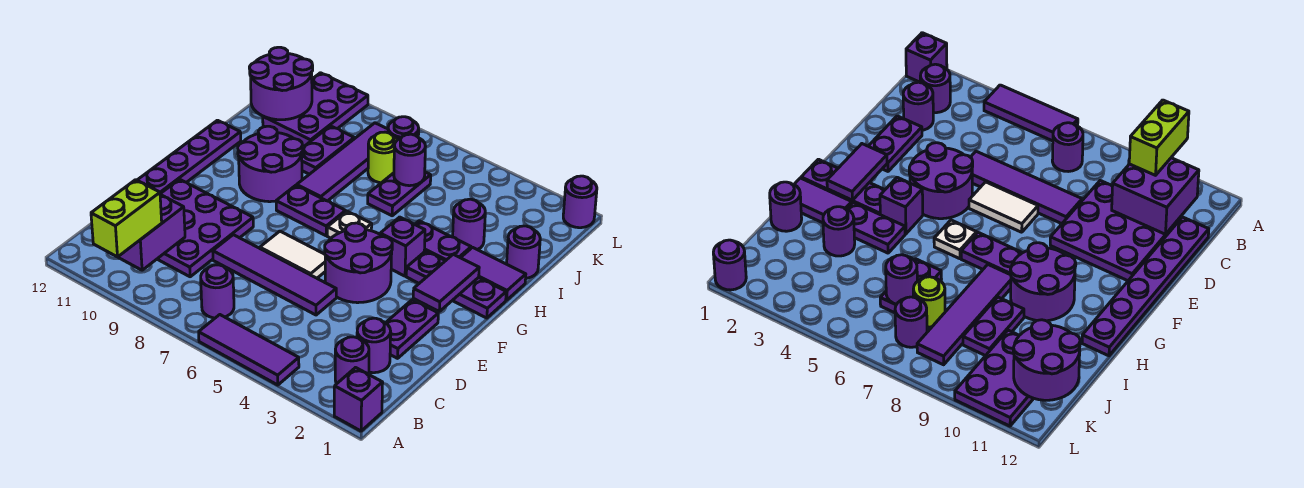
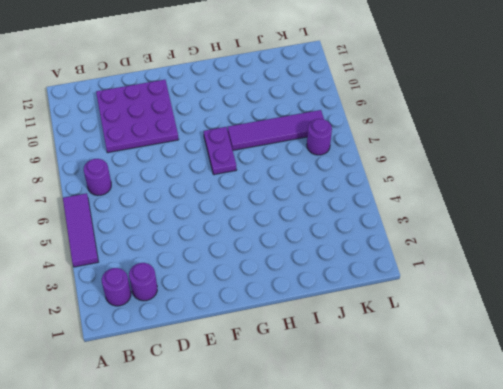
none -> purple brick A1 level 1
none -> purple plate C12:H12 level 1
none -> purple plate D2:E2 level 1
none -> purple tile D5:D8 level 1

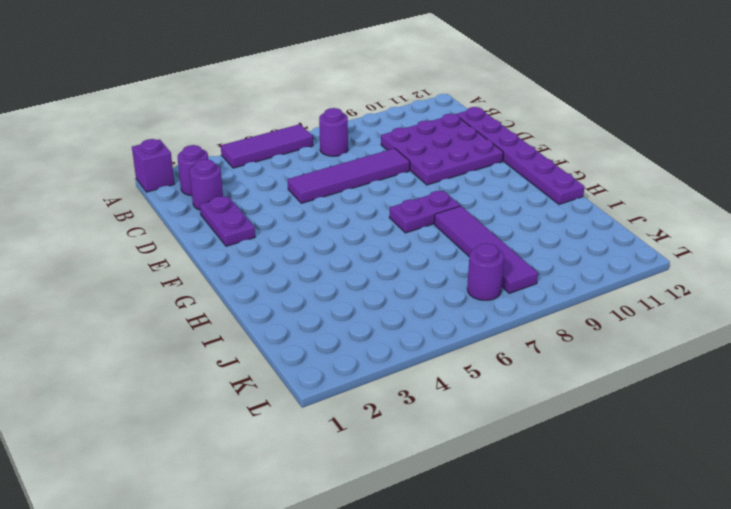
none -> purple round brick E4:F5 level 1
none -> white tile E6:E7 level 1
none -> purple plate G1:G3 level 1
none -> purple brick G4 level 1

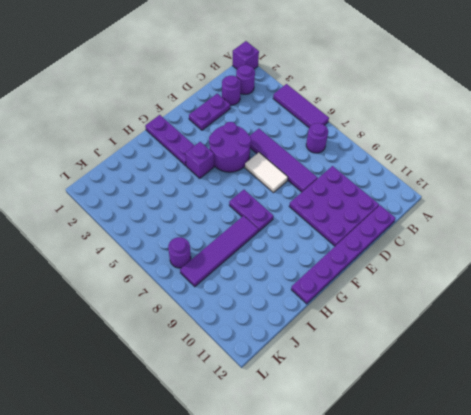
none -> white plate G6 level 1
none -> purple round brick G9:H10 level 1
none -> purple tile H1:H2 level 1
none -> purple plate H3:H4 level 1

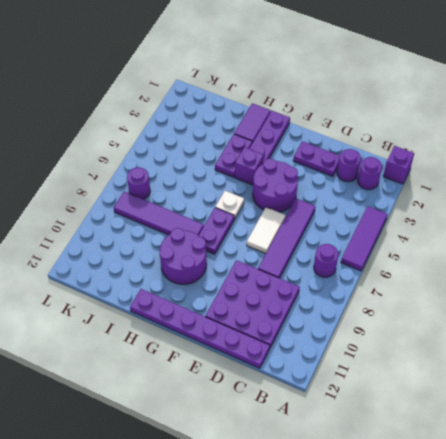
none -> purple round brick I1 level 1
none -> purple round brick I3 level 1
none -> purple plate I6:J6 level 1
none -> purple plate I9:J9 level 1

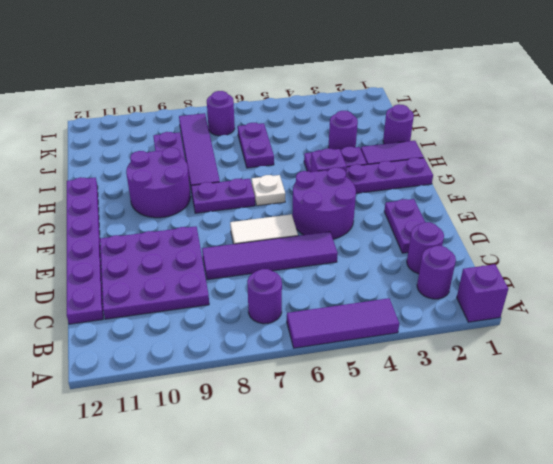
none -> lime round brick J7 level 1
none -> purple plate J10:L11 level 1
none -> purple round brick L1 level 1
none -> purple brick B10:C11 level 2

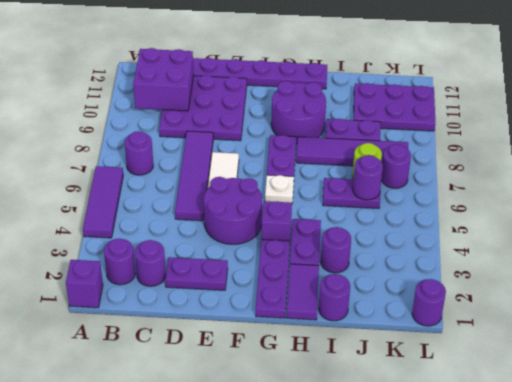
none -> purple tile F2:G2 level 2
none -> purple round brick J11:K12 level 2
none -> lime brick A10:B10 level 3

